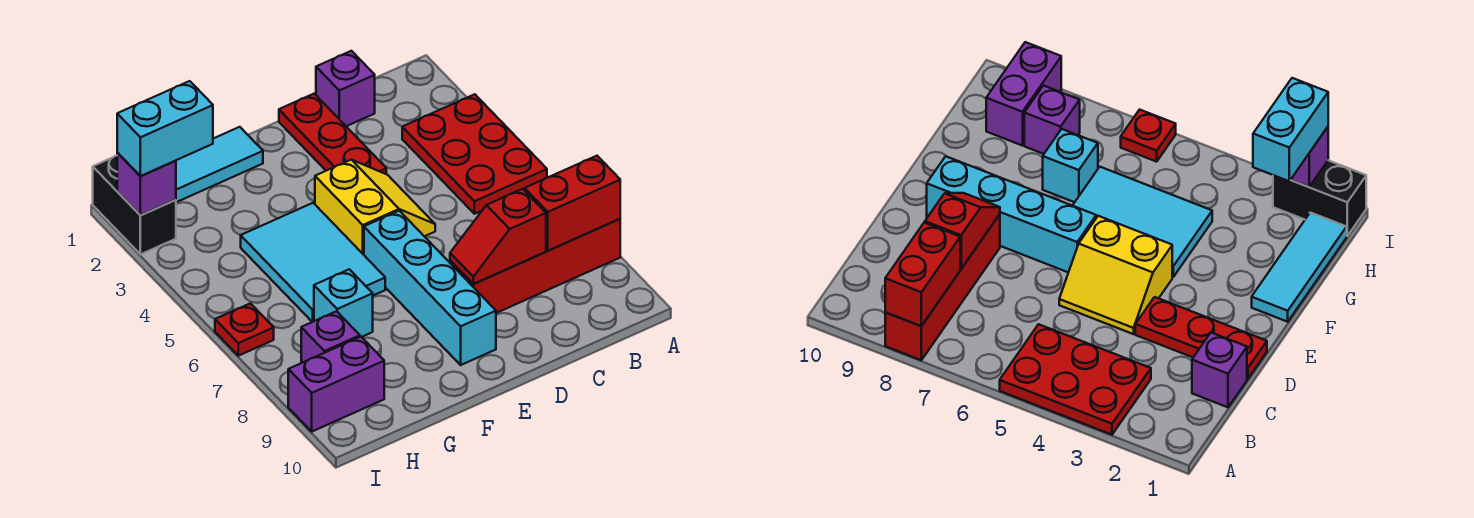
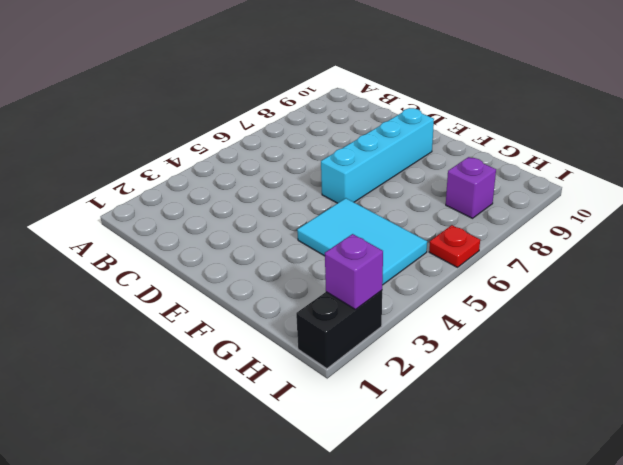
cyan tile F4:H5 level 1 -> cyan tile F4:G6 level 1
none -> red plate A3:B5 level 1
none -> red brick A8:D8 level 1
none -> purple brick C1 level 1

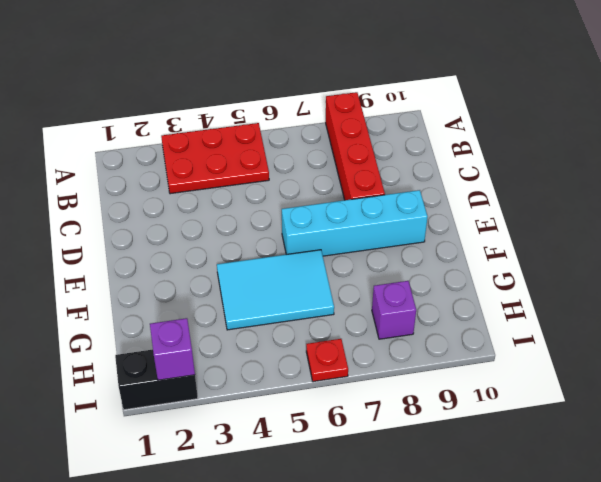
none -> purple brick C1 level 1
none -> red plate D1:D3 level 1
none -> yellow slope D4:E5 level 1 top E

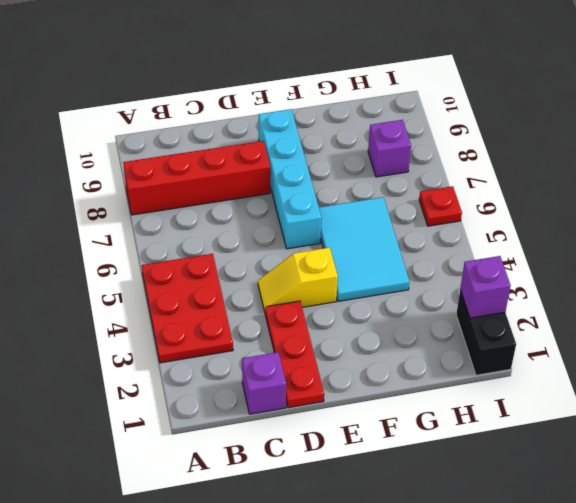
yellow slope D4:E4 level 1 top E -> yellow slope D4:E5 level 1 top E
none -> cyan tile F1:H1 level 1
none -> cyan brick G7 level 1
none -> purple brick H9:I9 level 1

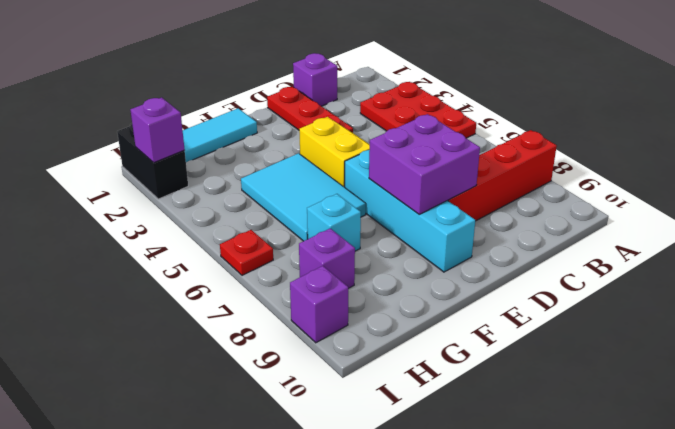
purple brick D7:E8 level 2 -> red slope C8:D8 level 2 top C
purple brick I9 level 1 -> purple brick H9:I9 level 1
none -> red brick A8:B8 level 2
none -> cyan brick H2:I2 level 3

